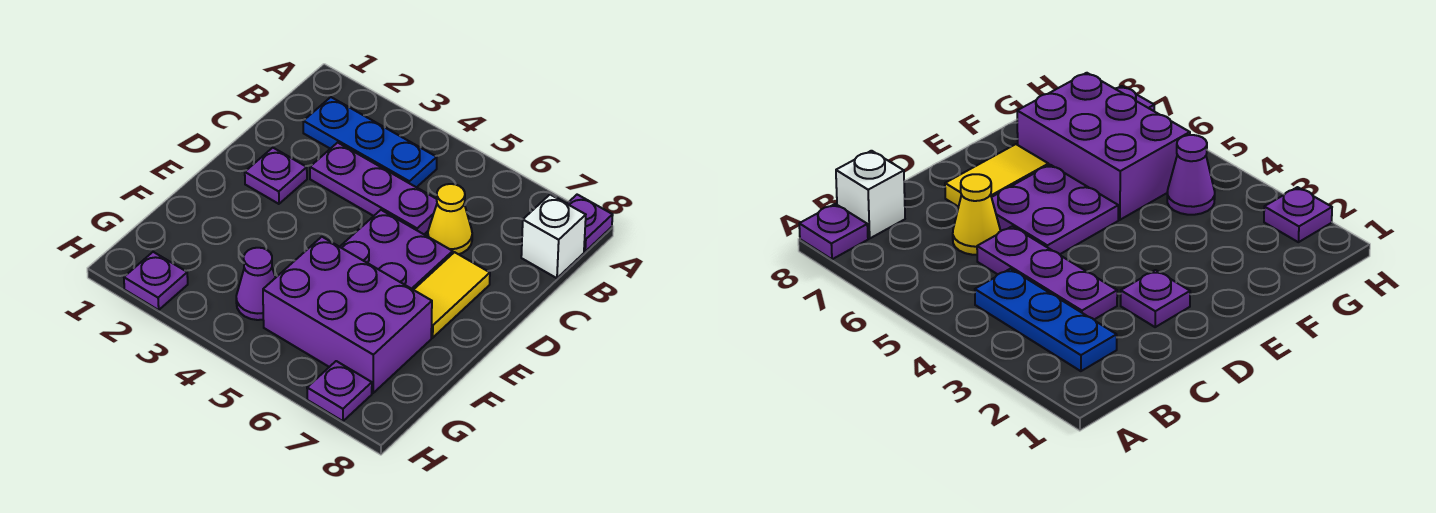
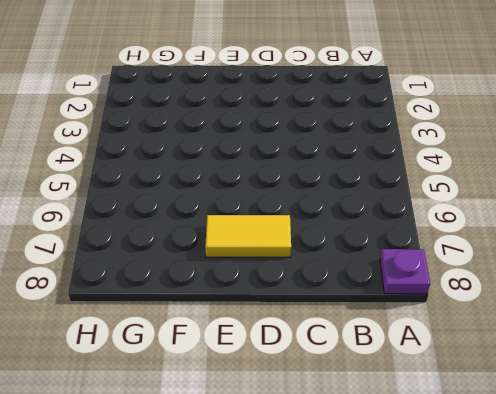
none -> blue plate B2:B4 level 1
none -> white brick B8 level 1
none -> purple plate C3:C5 level 1

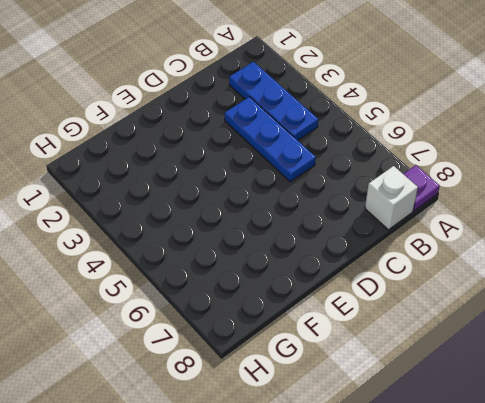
blue plate C3:C5 level 1 -> purple plate C3:C5 level 1
none -> yellow cone C6 level 1
none -> purple plate D2 level 1
none -> purple plate D5:E6 level 1

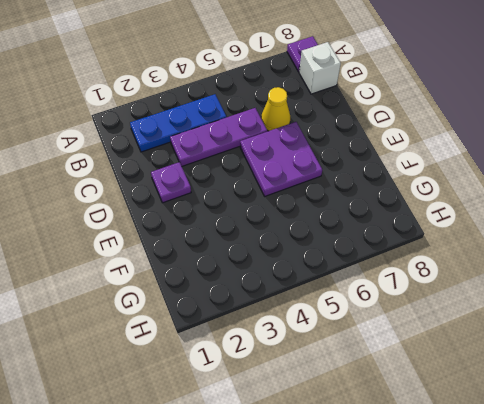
none -> yellow tile D7:E7 level 1
none -> purple brick F5:G7 level 1
none -> purple cone G4 level 1

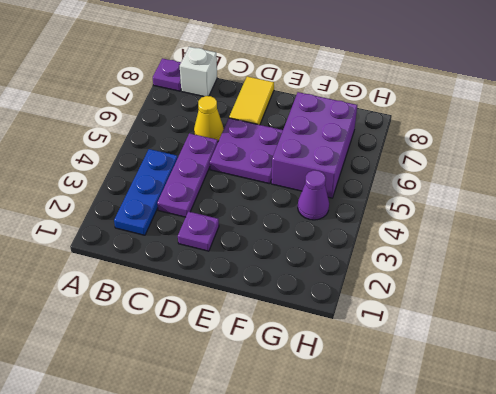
yellow tile D7:D8 level 1 -> yellow tile D7:E7 level 1
none -> purple plate H2 level 1
none -> purple plate H7 level 1

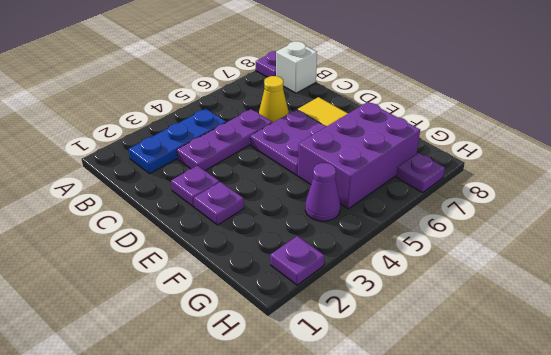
purple plate E2 level 1 -> none

